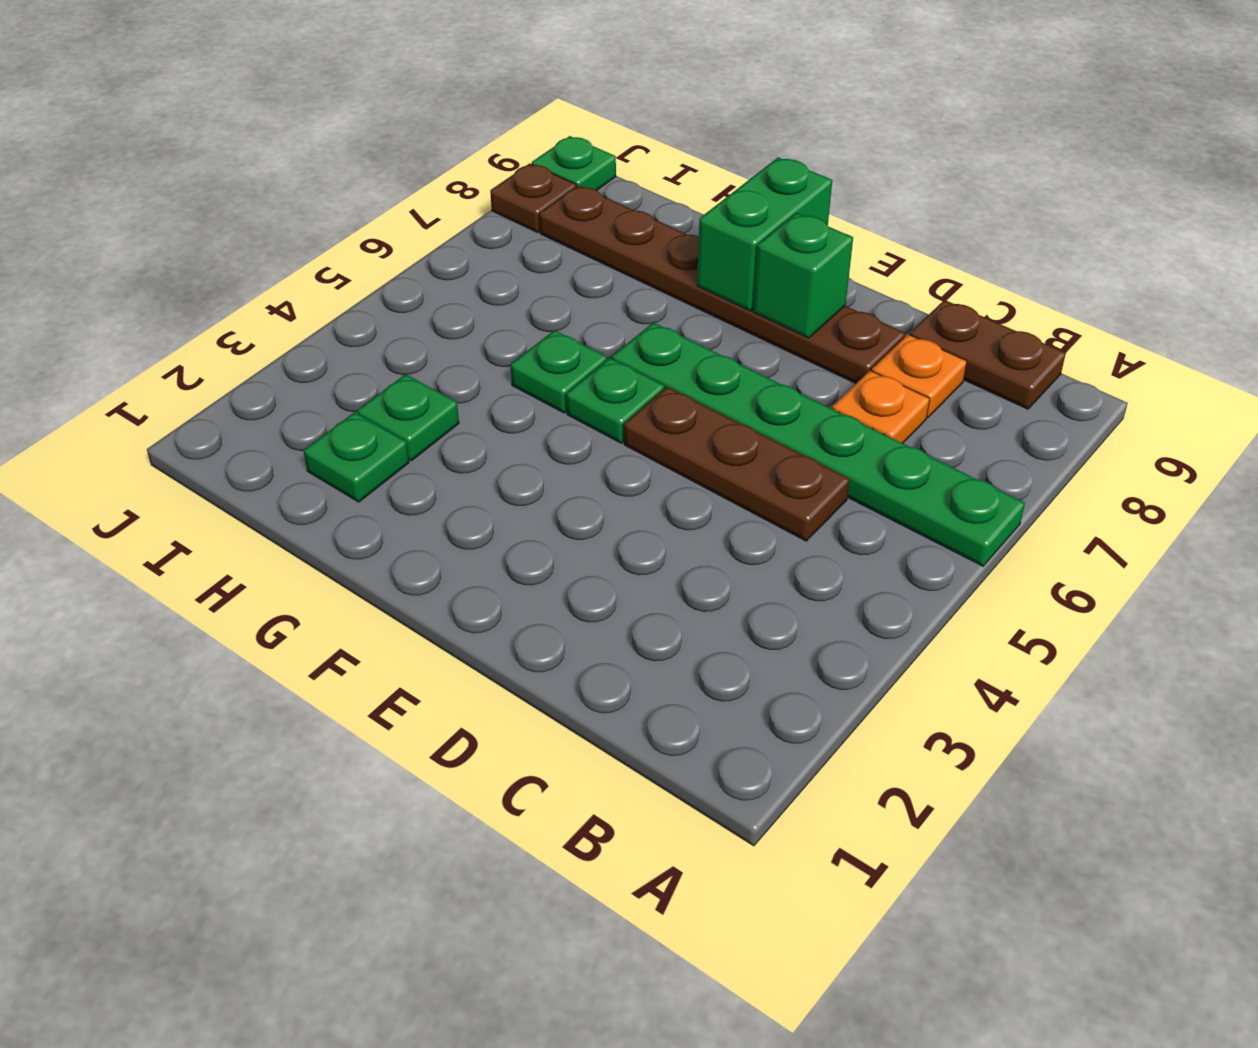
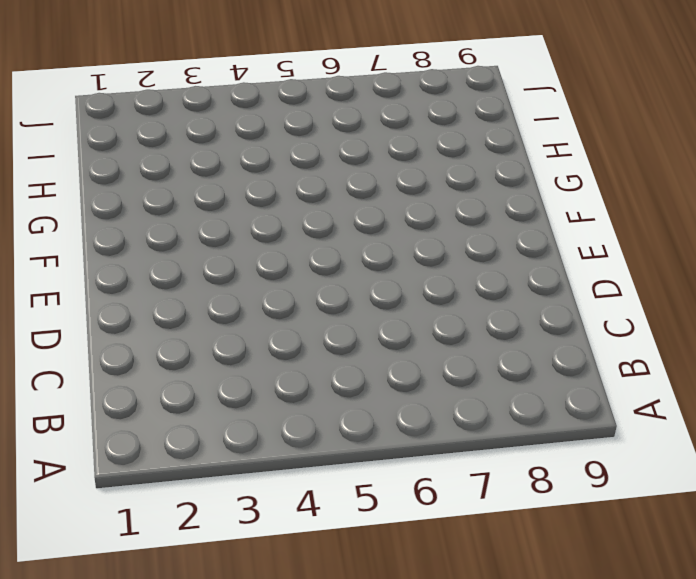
none -> green plate A6:F6 level 1
none -> brown plate B9:C9 level 1
none -> brown plate C5:E5 level 1

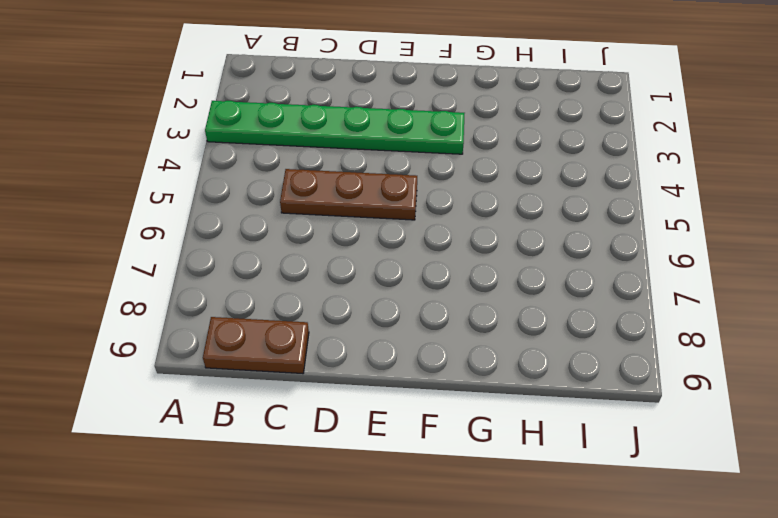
green plate A3:F3 level 1 -> green plate A6:F6 level 1
none -> orange plate C7 level 1
none -> orange plate C8 level 1
none -> brown plate D8:I8 level 1

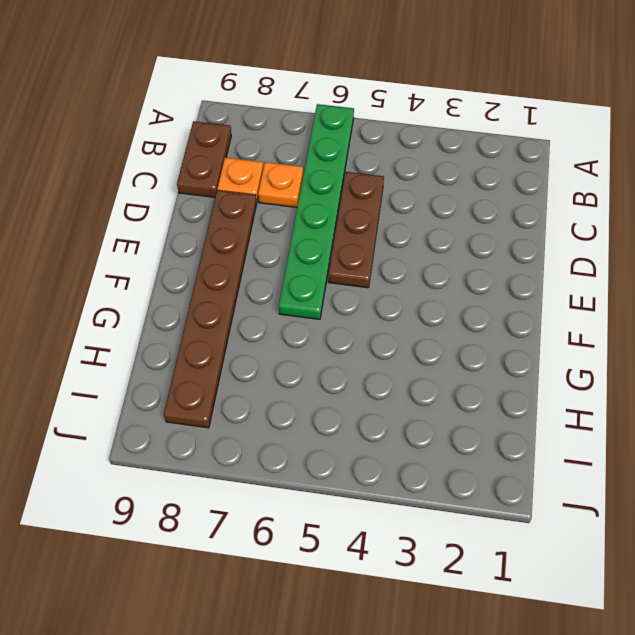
none -> green plate F5 level 1
none -> green plate G5 level 1
none -> green plate H2 level 1

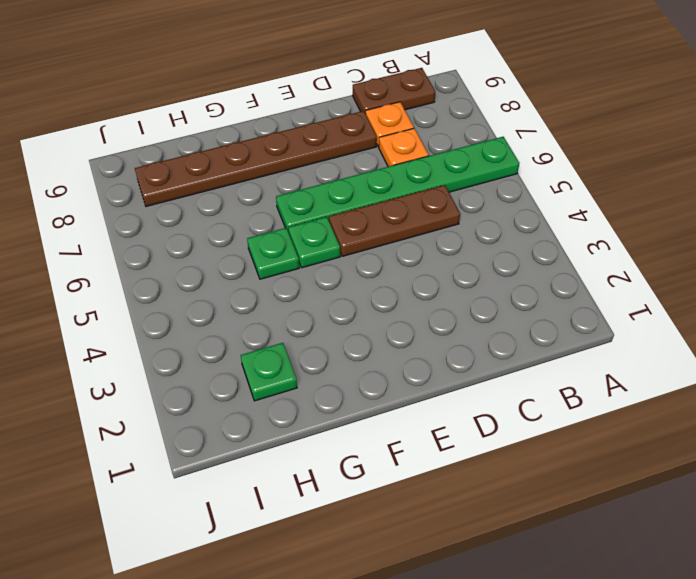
none -> green plate H3 level 1
none -> brown plate J8 level 1
none -> green plate J9 level 1

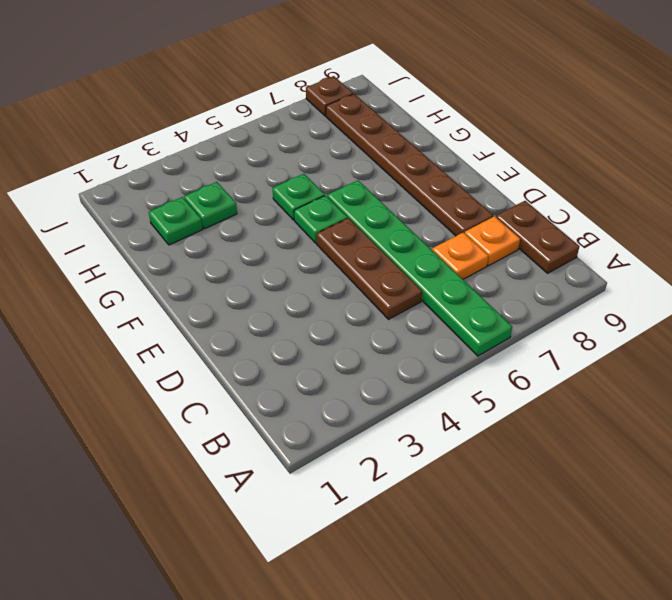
none -> green plate J9 level 1
none -> green brick E8 level 2
none -> green brick F8:F9 level 2

